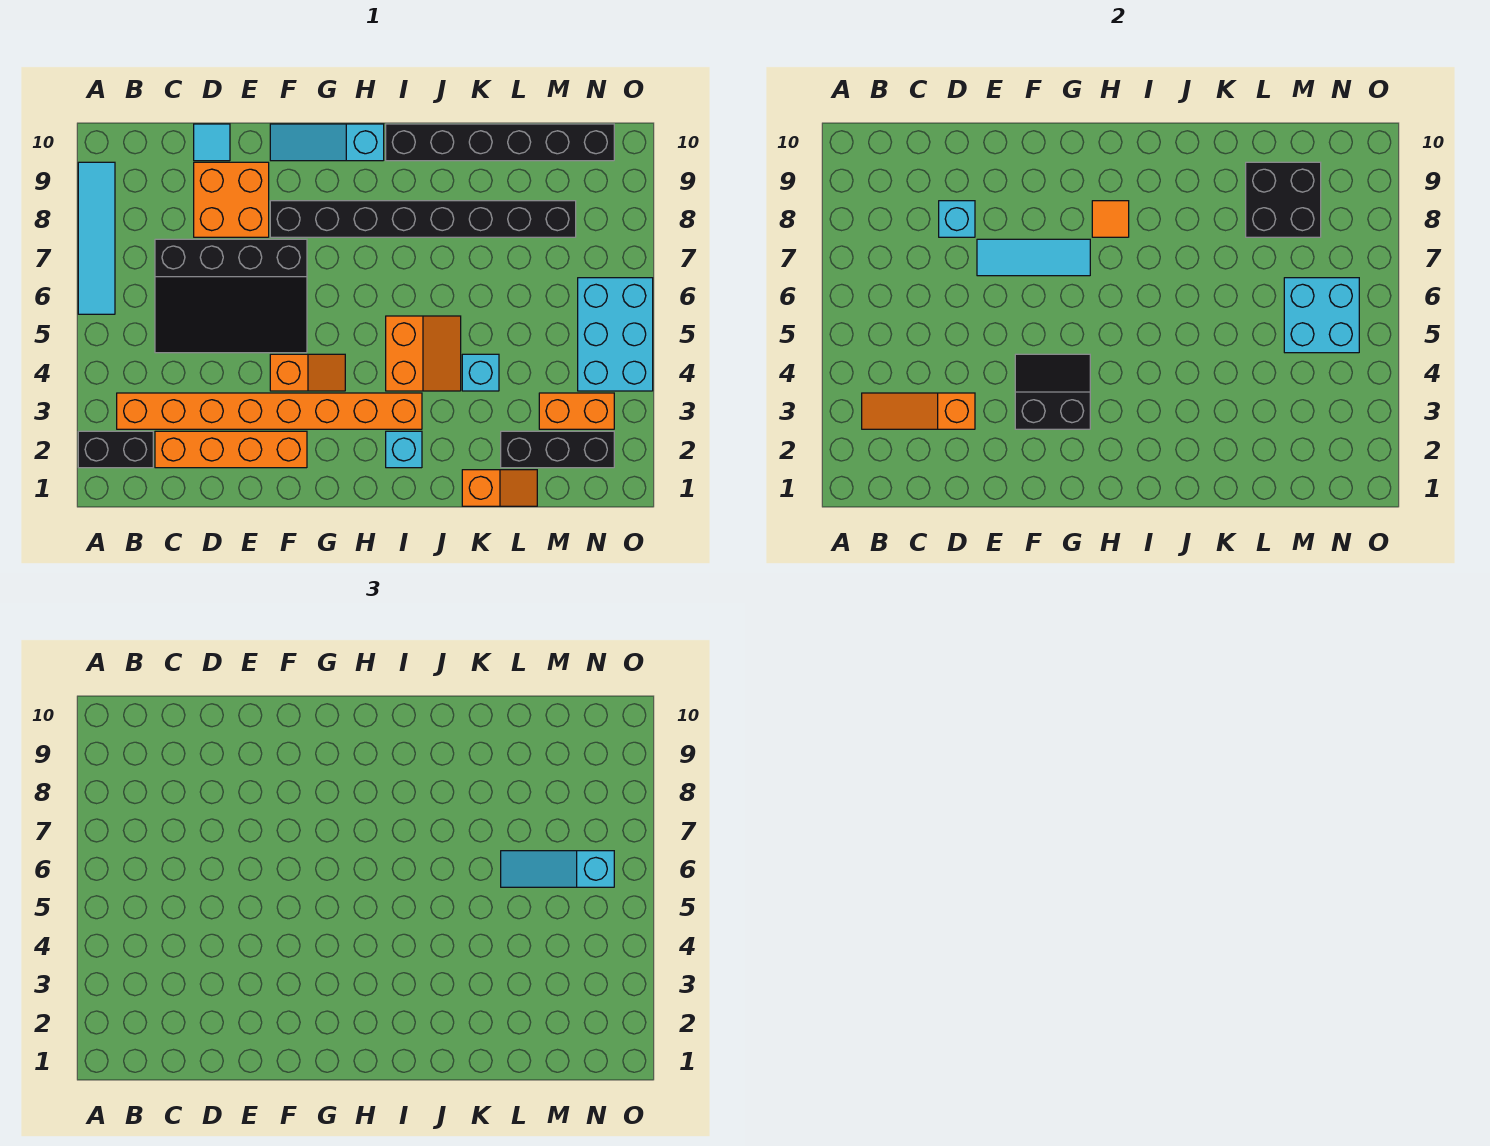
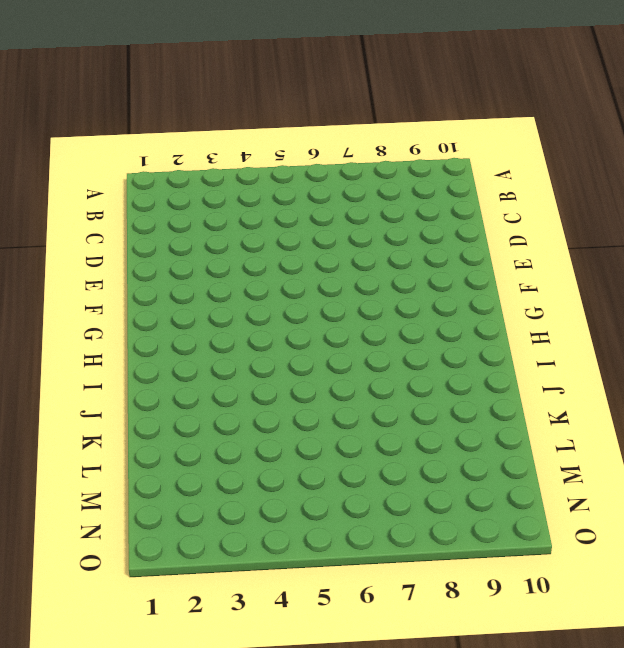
none -> black brick A2:B2 level 1
none -> cyan tile A6:A9 level 1
none -> orange brick B3:I3 level 1

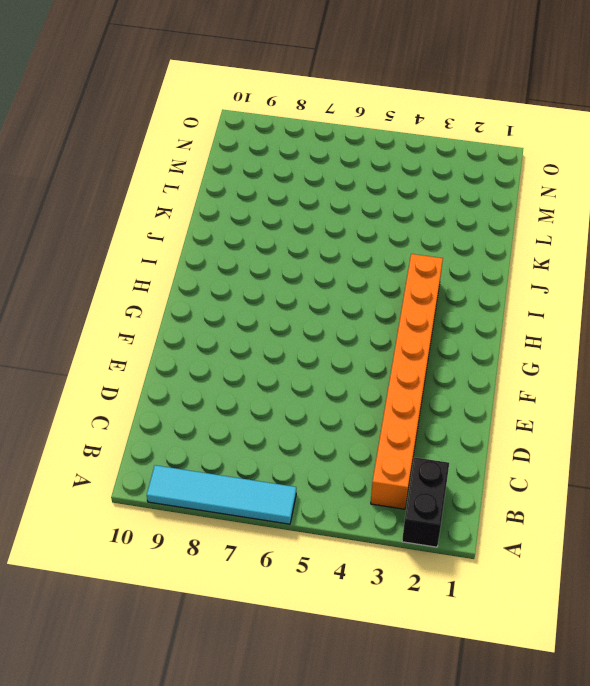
none -> orange brick C2:F2 level 1
none -> black slope C5:F7 level 1 top 7
none -> orange brick D8:E9 level 1

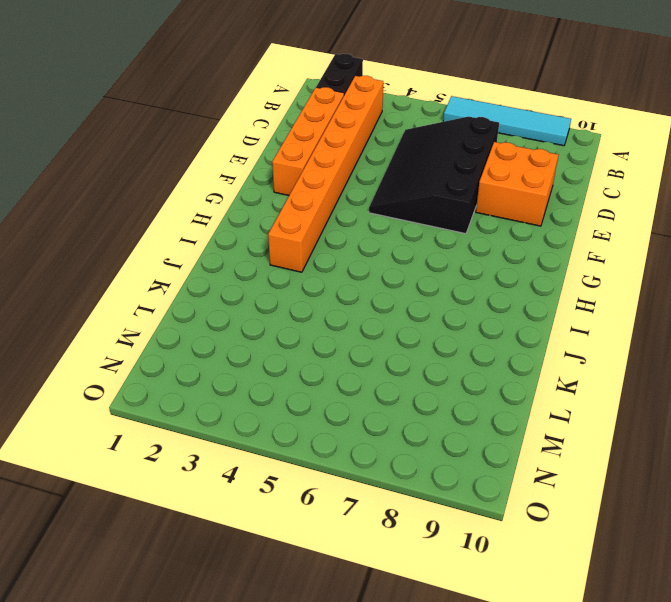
none -> cyan tile D10 level 1
none -> orange slope F4:G4 level 1 top F
none -> black brick F8:M8 level 1

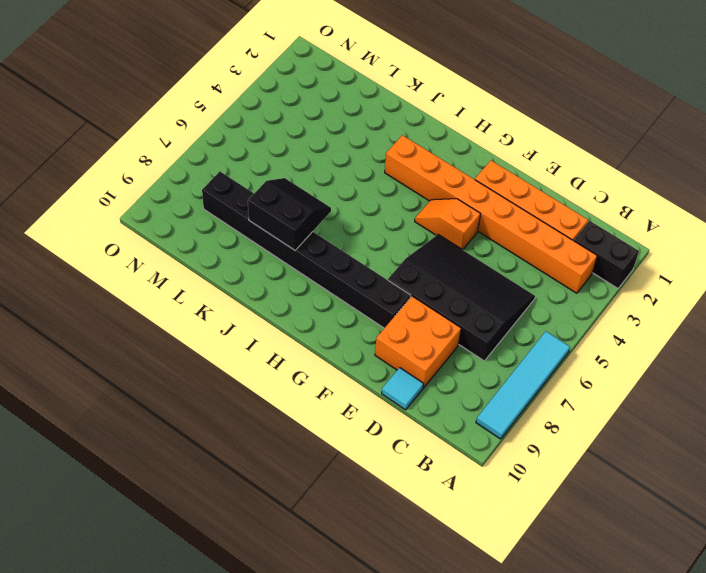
black slope J7:K8 level 2 top 8 -> black slope F3:G4 level 2 top 3
none -> cyan slope F10:H10 level 1 top H
none -> cyan brick I2 level 1
none -> orange slope I4:J5 level 1 top I

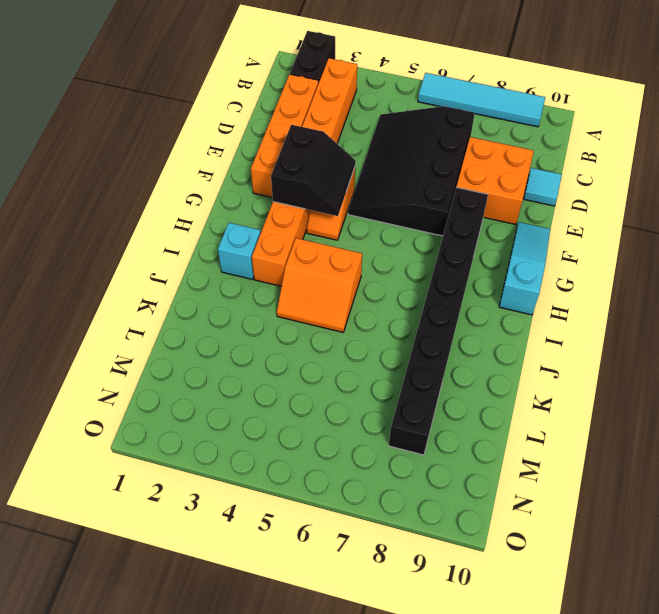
none -> black brick I10:N10 level 1
none -> orange slope K1:L1 level 1 top K
none -> cyan brick K4 level 1

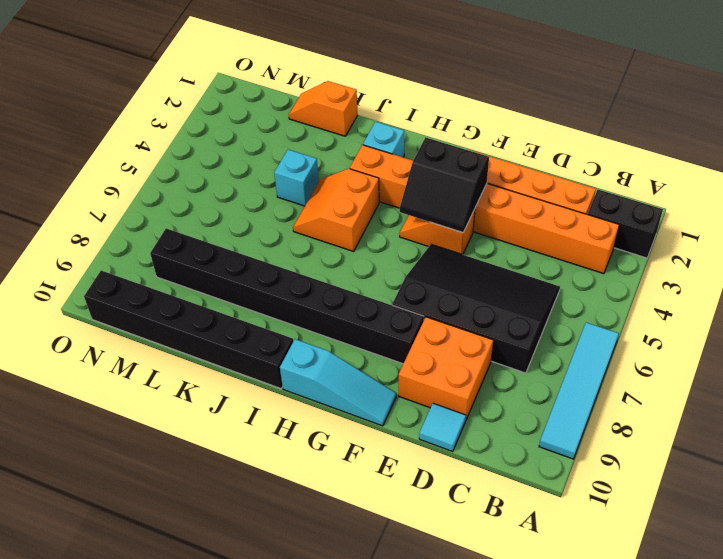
none -> black brick L2:N2 level 1
none -> orange brick M3:N3 level 1
none -> cyan brick N4:O6 level 1

